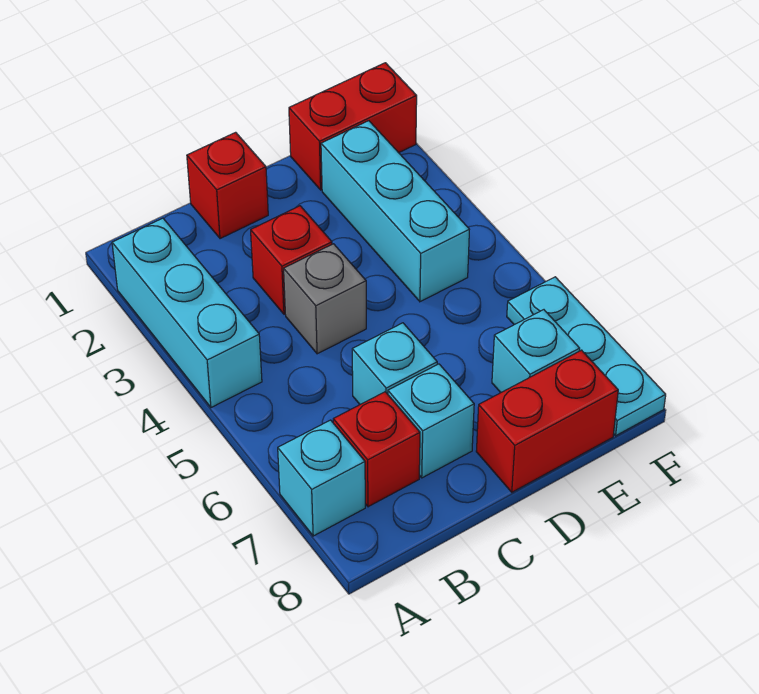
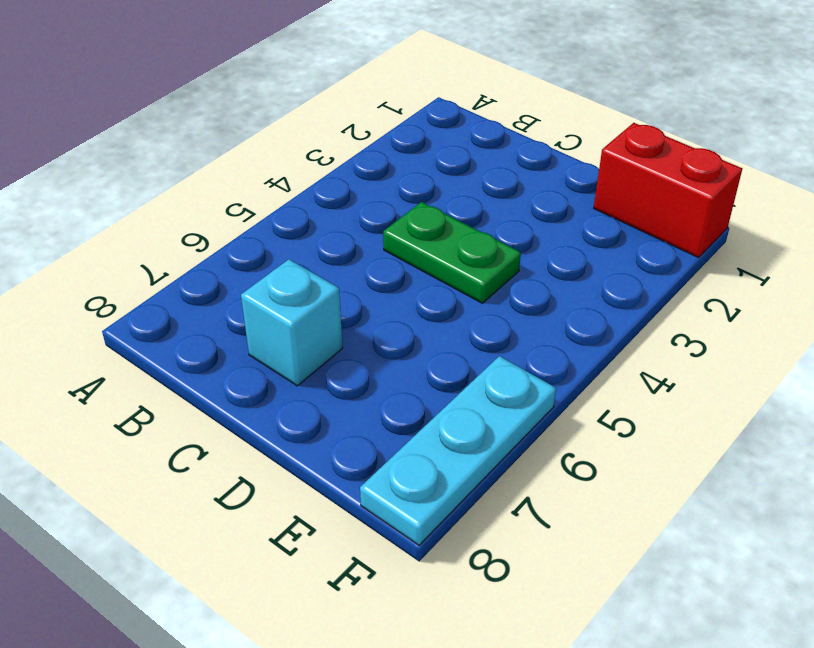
green plate C4:D4 level 1 -> grey brick C4 level 1
none -> cyan brick A2:A4 level 1
none -> cyan brick A7 level 1
none -> red brick B7 level 1

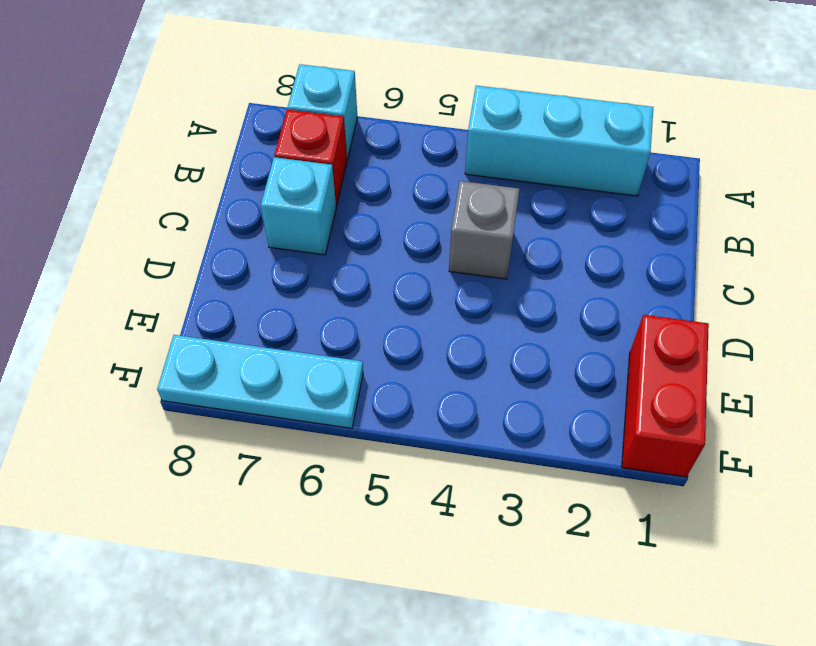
none -> red brick C1 level 1
none -> red brick C3 level 1
none -> cyan brick C6 level 1

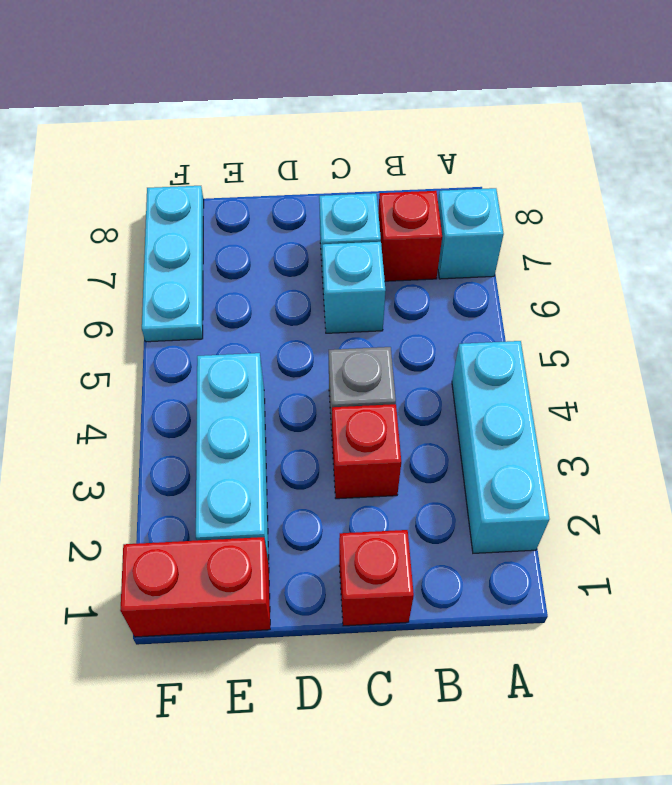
none -> red brick D8:E8 level 1
none -> cyan brick E7 level 1

